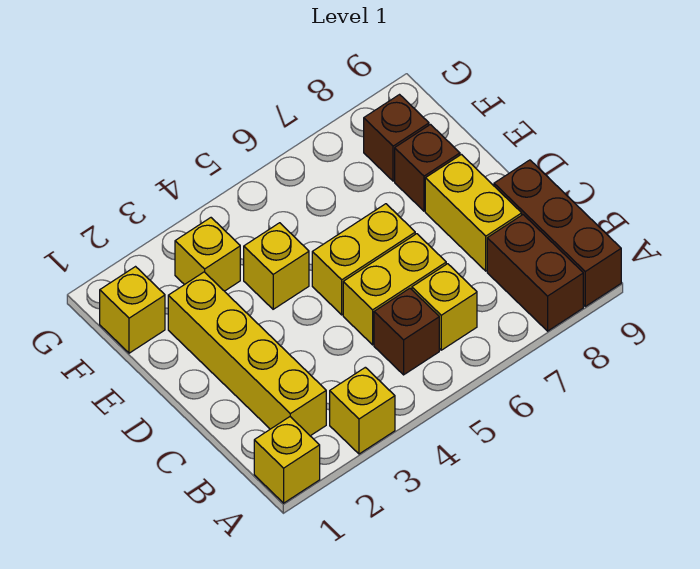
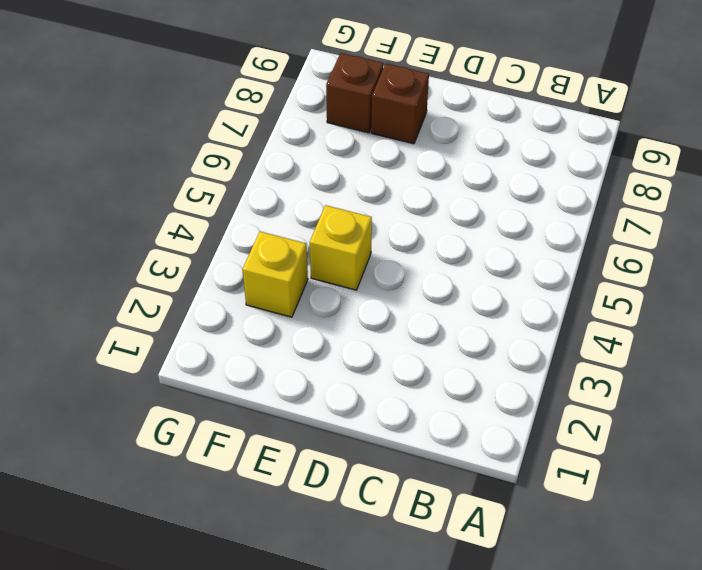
none -> yellow brick A1 level 1
none -> yellow brick A3 level 1
none -> brown brick A8:B8 level 1

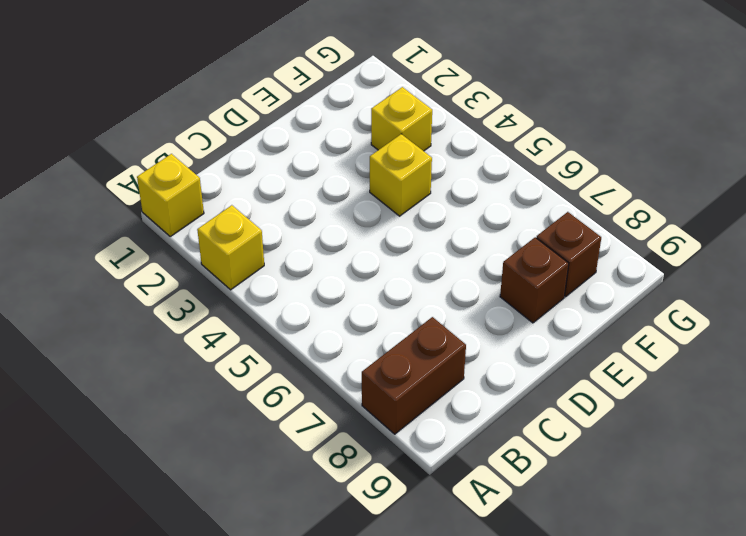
none -> brown brick A9:C9 level 1
none -> yellow brick B2:E2 level 1
none -> brown brick B5 level 1

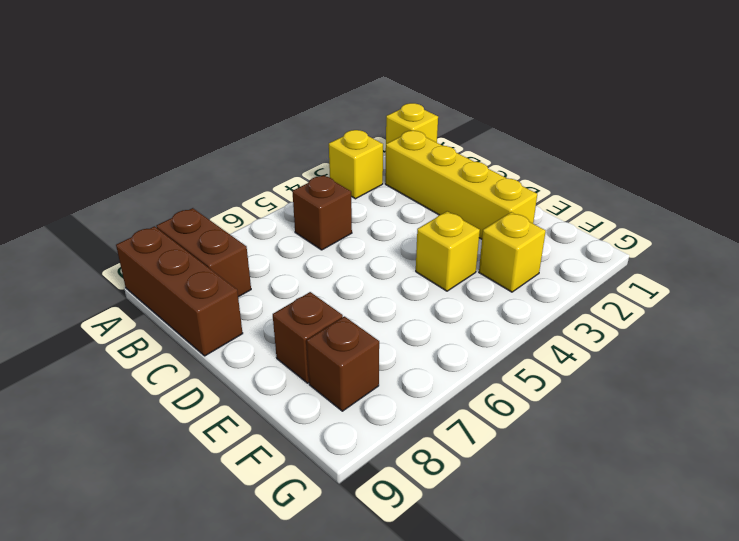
none -> yellow brick B6 level 1
none -> yellow brick C5:C6 level 1
none -> yellow brick C8:D8 level 1

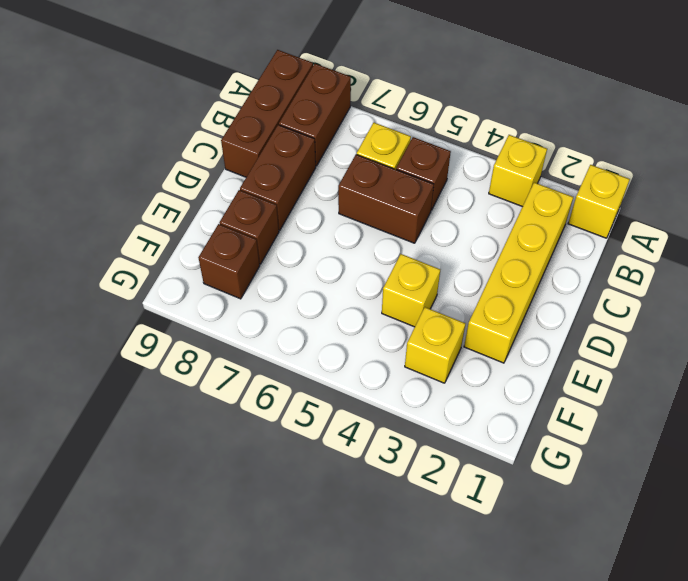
brown brick C5:C6 level 1 -> yellow brick C5:C6 level 1
brown brick C8:D8 level 1 -> yellow brick C8:D8 level 1
none -> yellow brick D5:D6 level 1
none -> yellow brick F1 level 1

